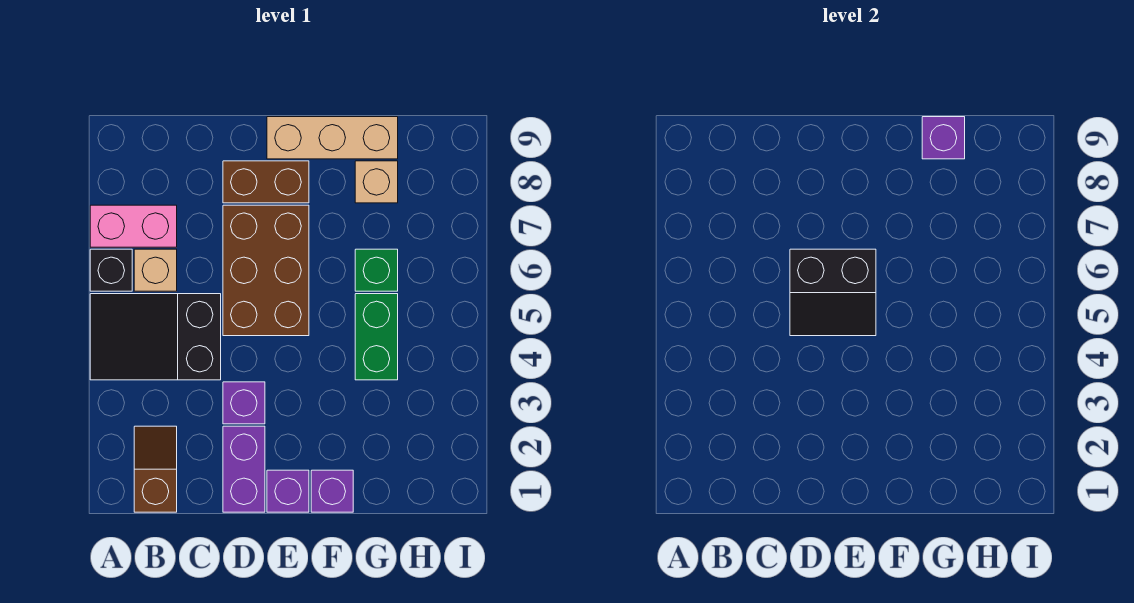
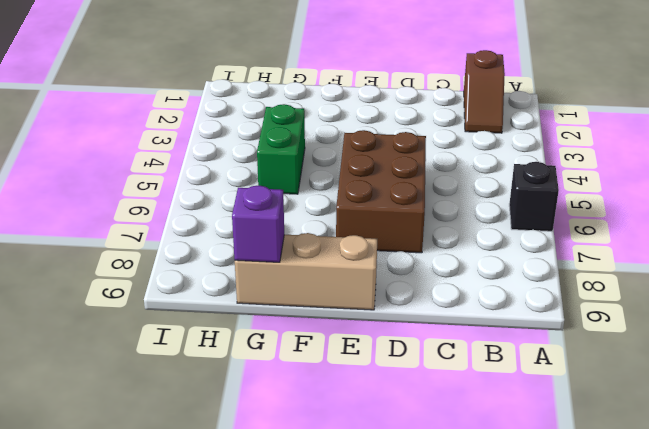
none -> black slope A4:C5 level 1 top C
none -> pink brick A7:B7 level 1
none -> tan brick B6 level 1

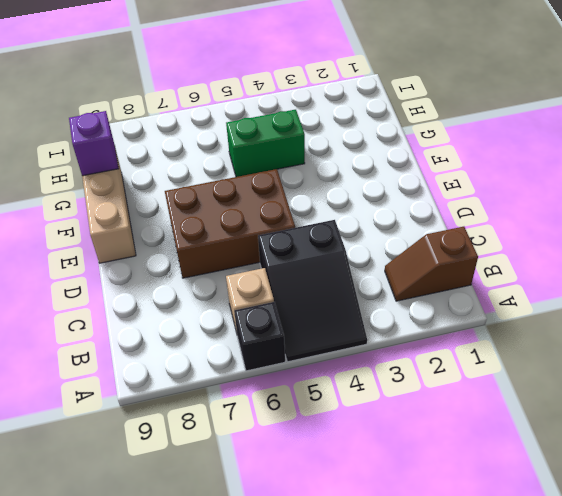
none -> pink brick A7:B7 level 1
none -> purple brick D1:D2 level 1
none -> purple brick D3 level 1

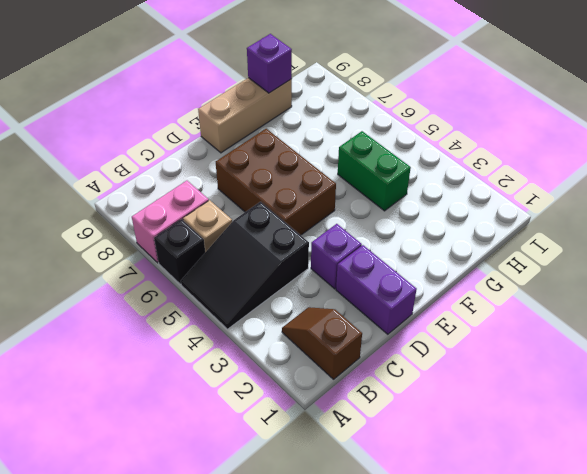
none -> brown brick D8:E8 level 1
none -> purple brick E1 level 1
none -> purple brick F1 level 1

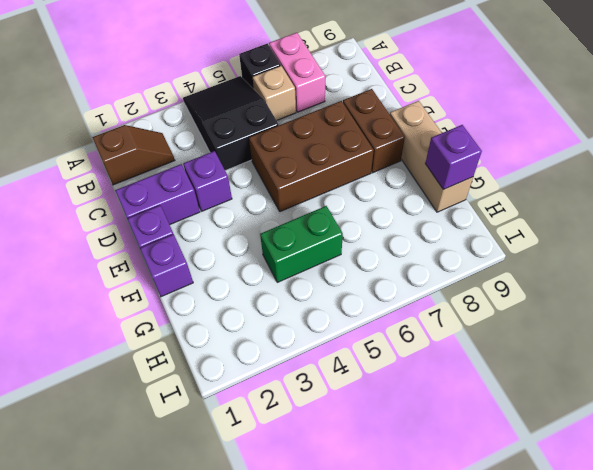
none -> green brick G6 level 1
none -> tan brick G8 level 1
none -> black slope D5:E6 level 2 top 6

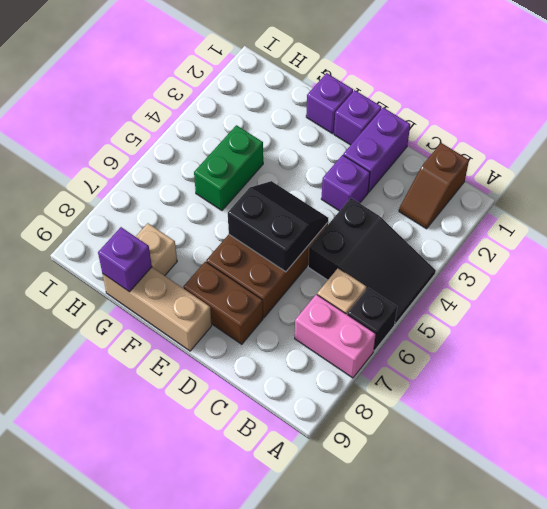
none -> green brick G6 level 1

